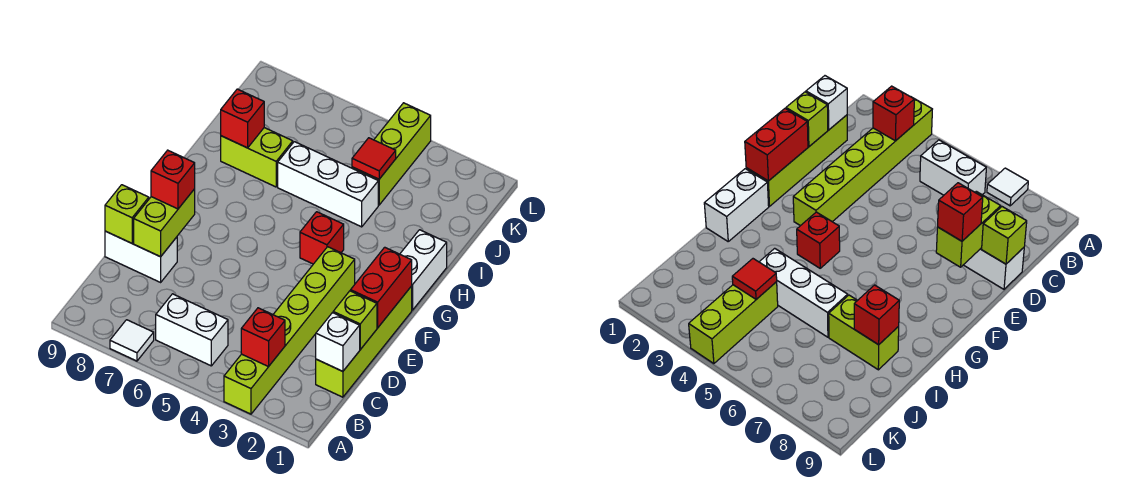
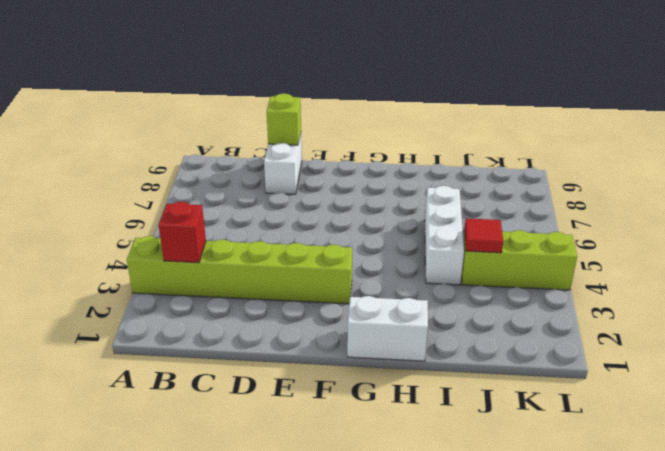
none -> white tile A7 level 1
none -> white brick B5:B6 level 1
none -> lime brick C1:F1 level 1

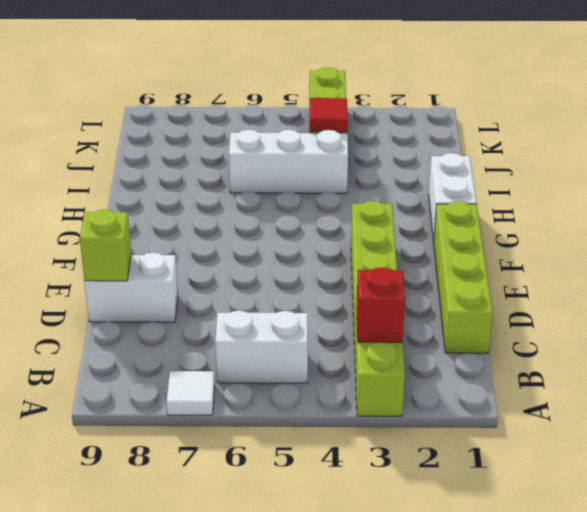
none -> red brick G4 level 1
none -> lime brick I7:I8 level 1
none -> white brick C1 level 2

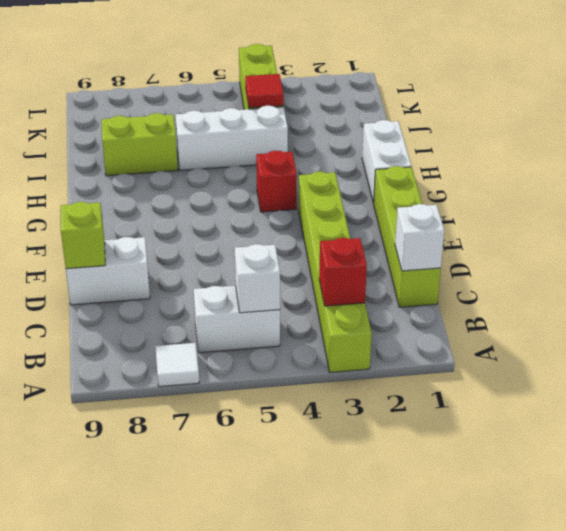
white brick B5 level 2 -> none
none -> lime brick D1 level 2
none -> lime brick D8:E8 level 2
none -> red brick E1:F1 level 2

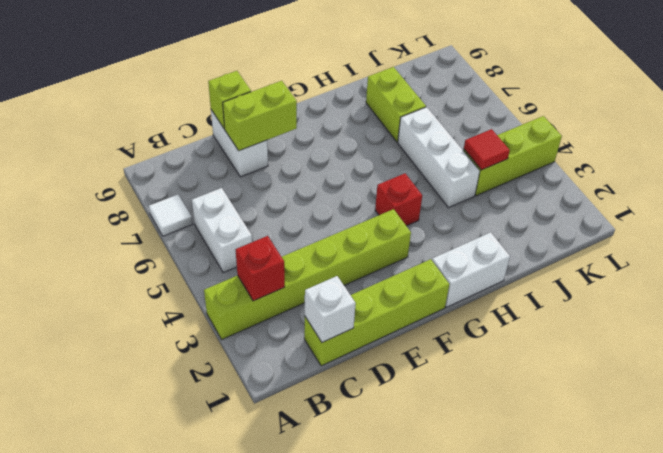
none -> lime brick D1 level 2
none -> red brick E1:F1 level 2
none -> red brick I8 level 2

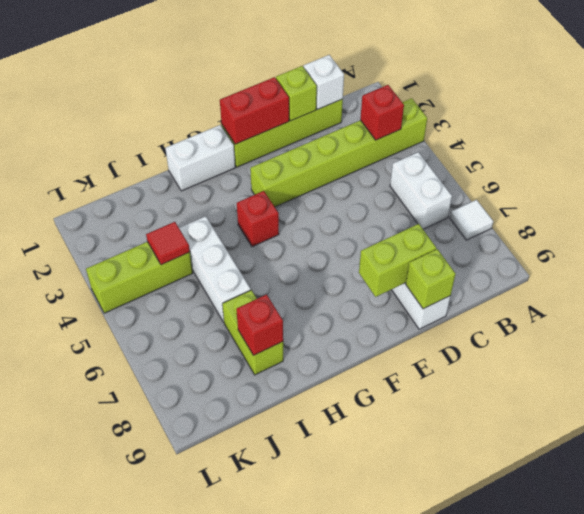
none -> red brick E8 level 3

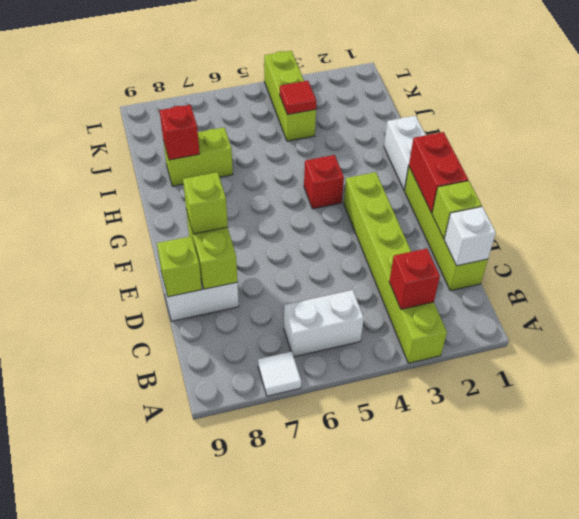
lime brick E8 level 3 -> red brick E8 level 3
none -> white brick I4:I6 level 1

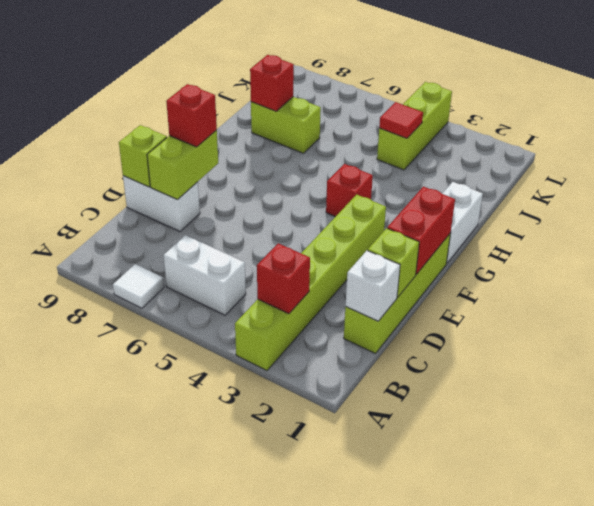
none -> white brick I4:I6 level 1

